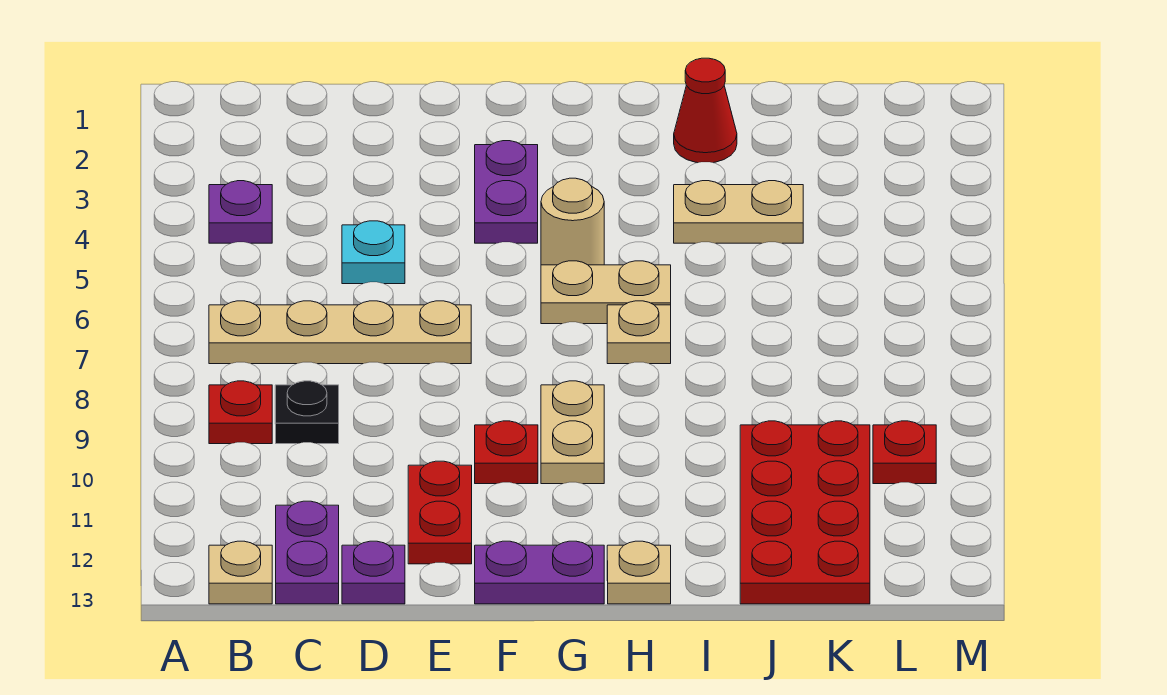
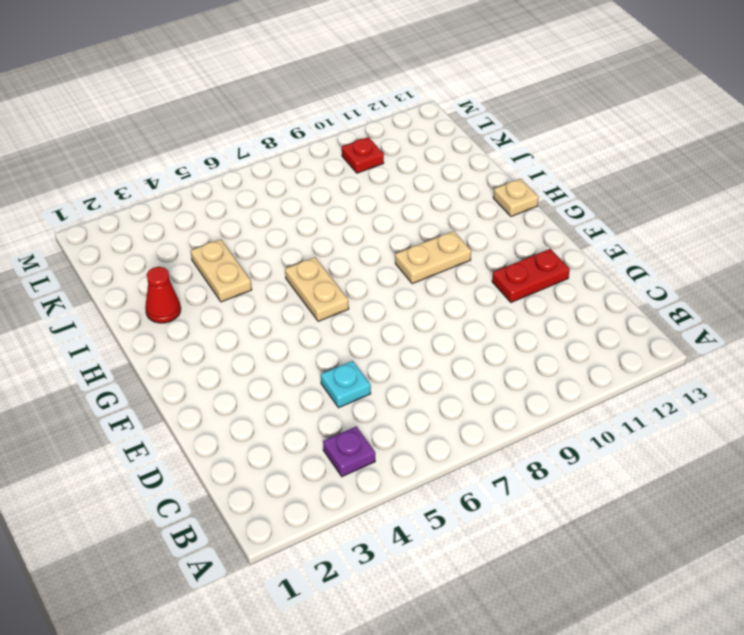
none -> tan plate B7:E7 level 1
none -> red plate B9 level 1
none -> tan plate B13 level 1

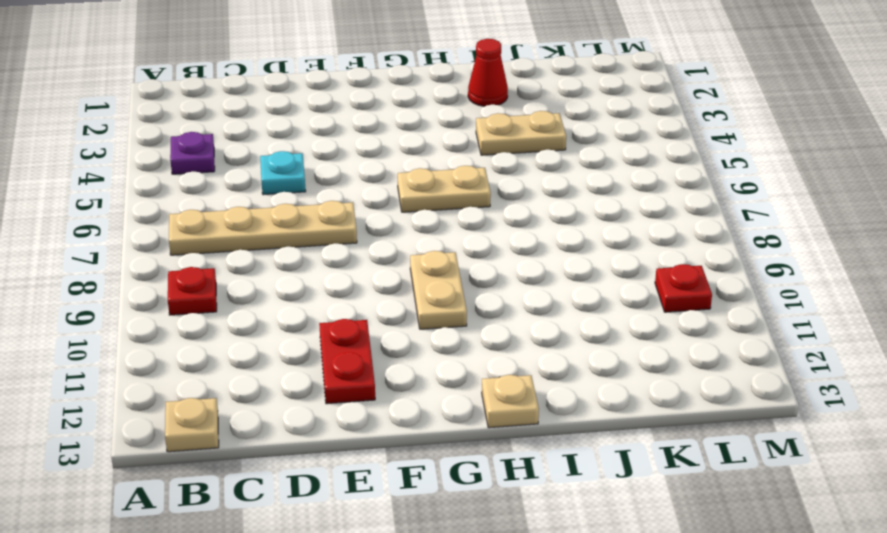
none -> black plate C9 level 1
none -> purple plate C12:C13 level 1
none -> purple plate D13 level 1

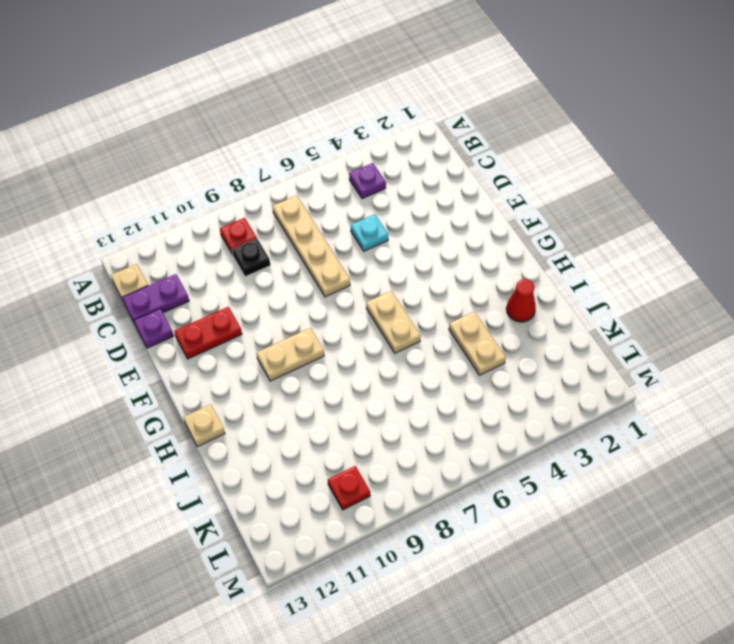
none -> purple plate F3:F4 level 1
none -> red plate F10 level 1
none -> purple plate F13:G13 level 1

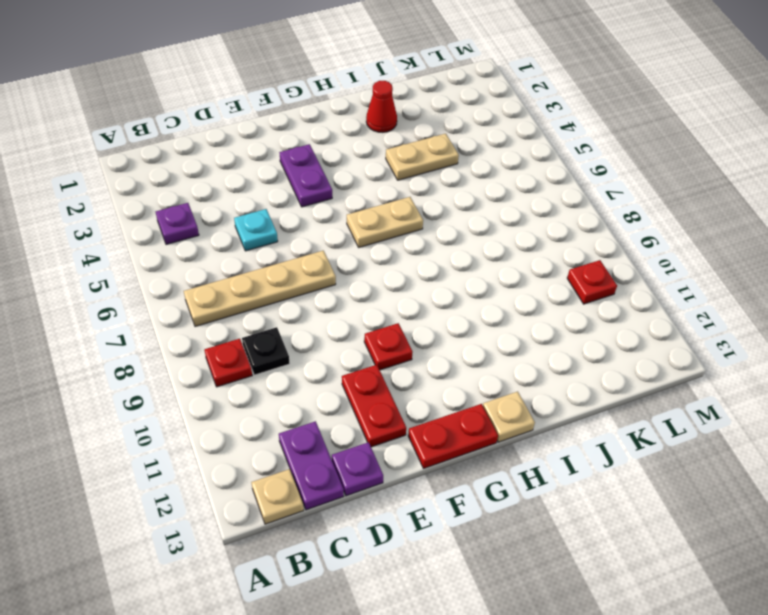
red plate F13:G13 level 1 -> purple plate F13:G13 level 1
none -> tan round brick G5 level 1
none -> tan plate G9:G10 level 1
none -> tan plate H7 level 1

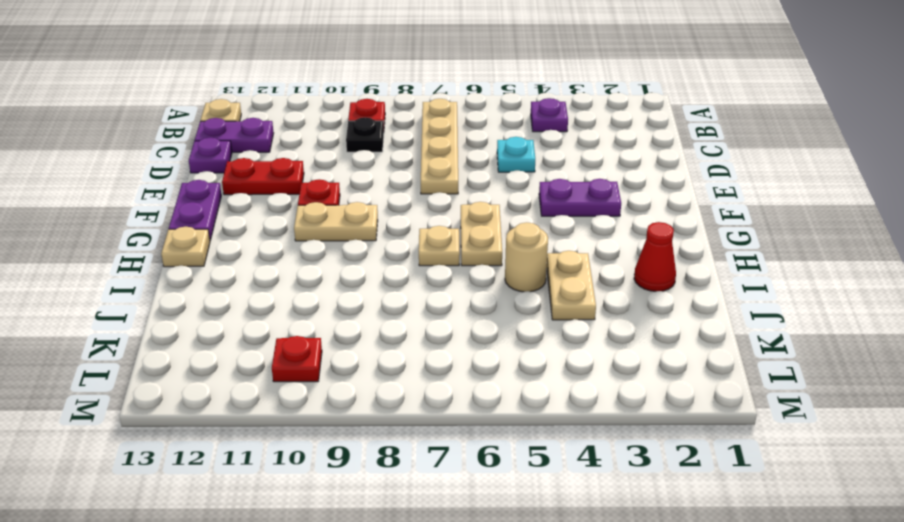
tan round brick I5 level 1 -> tan round brick G5 level 1
none -> red plate J10:K13 level 1

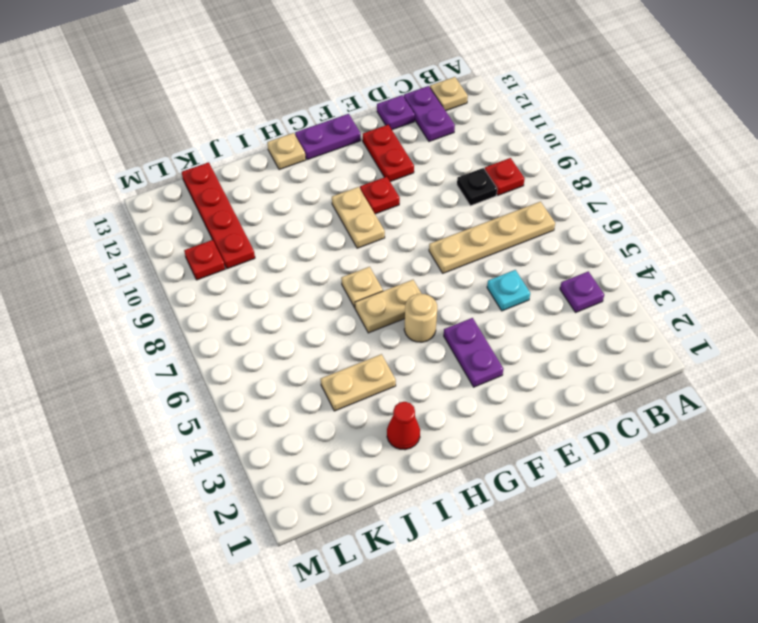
red plate K10:K13 level 1 -> red plate J10:K13 level 1

